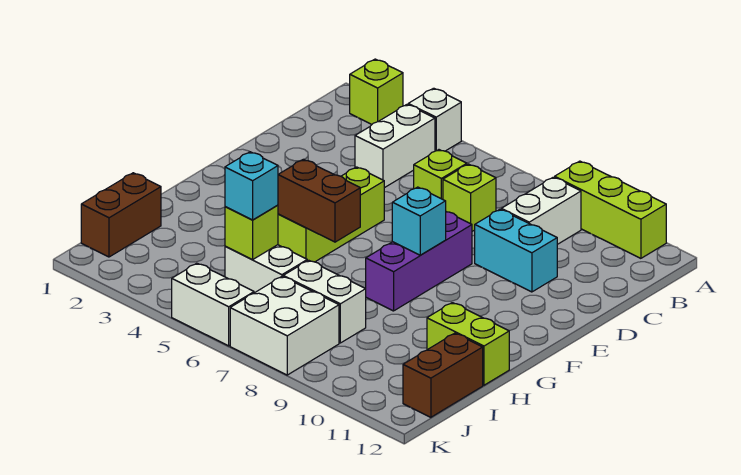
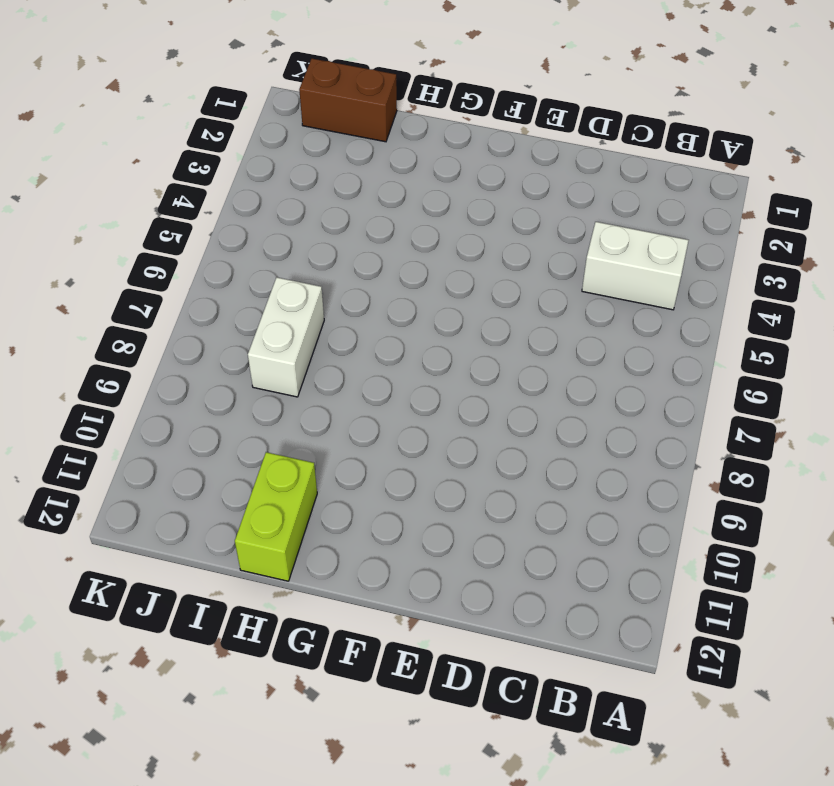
none -> lime brick A2 level 1
none -> white brick A4 level 1
none -> lime brick A9:A11 level 1

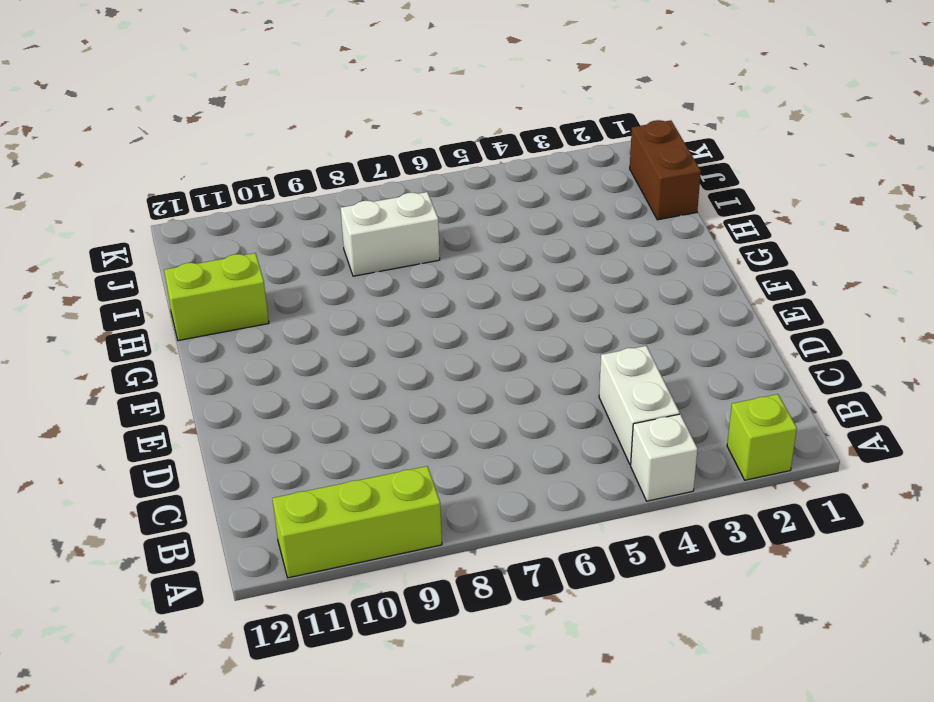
none -> white brick B9:C9 level 1
none -> lime brick C6 level 1
none -> lime brick C7 level 1

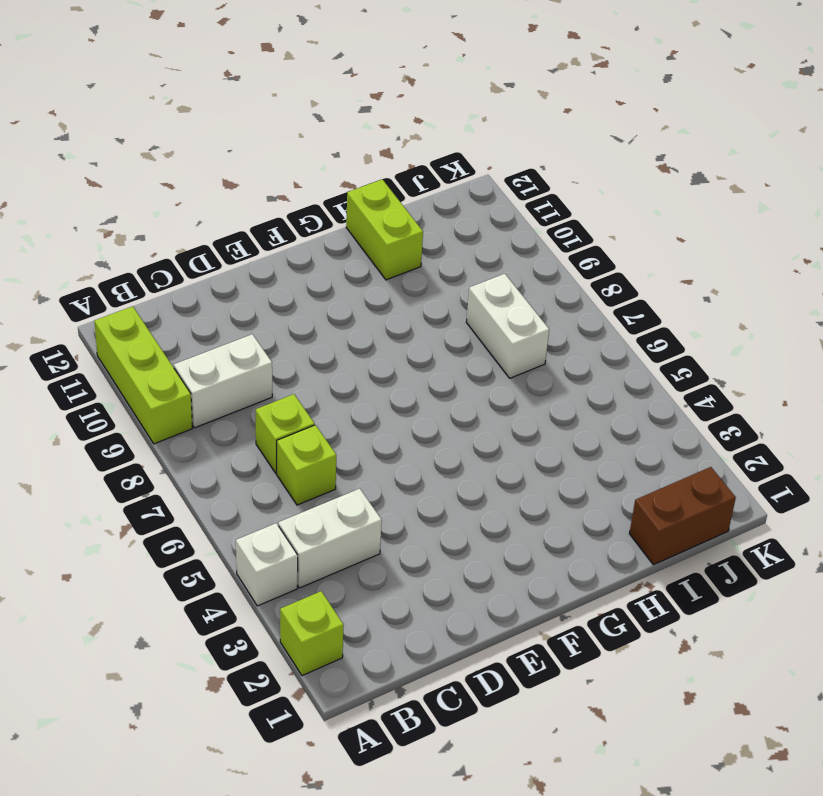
none -> cyan brick D9:D10 level 1
none -> lime brick E5:G5 level 1
none -> purple brick E8:G8 level 1

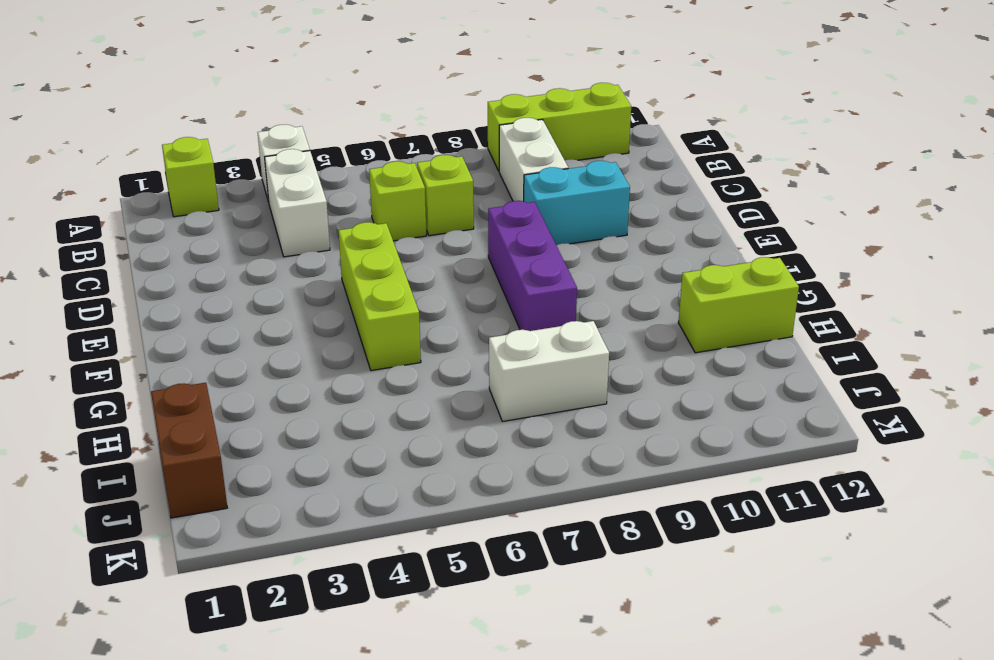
none -> white brick I5:I6 level 1
none -> brown brick I12:J12 level 1
none -> white brick J7:K8 level 1

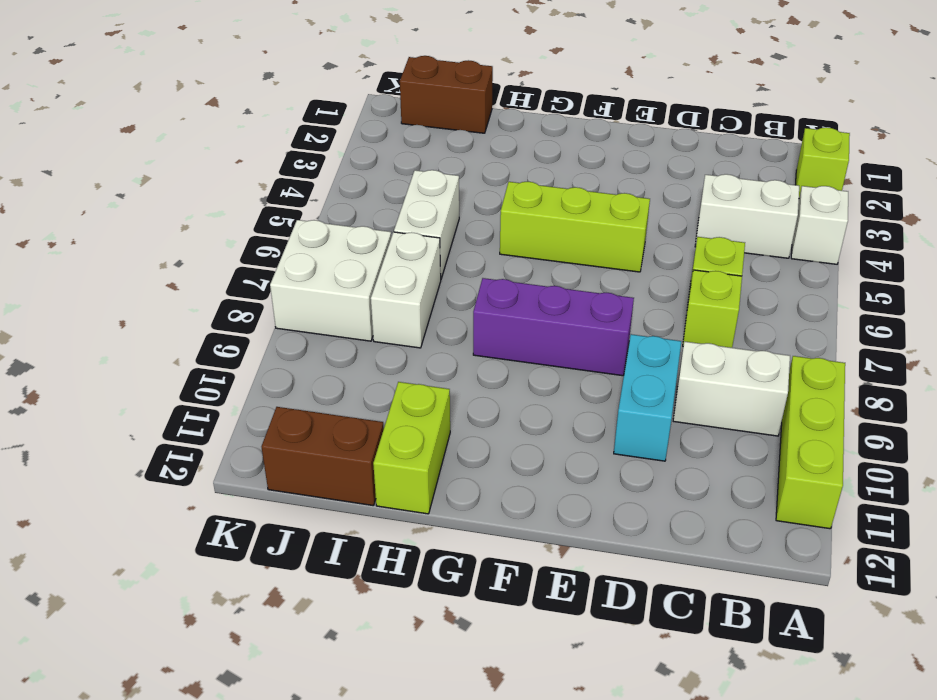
none -> white brick K5:K6 level 1
none -> cyan brick F8 level 2
none -> brown brick G5:G6 level 2

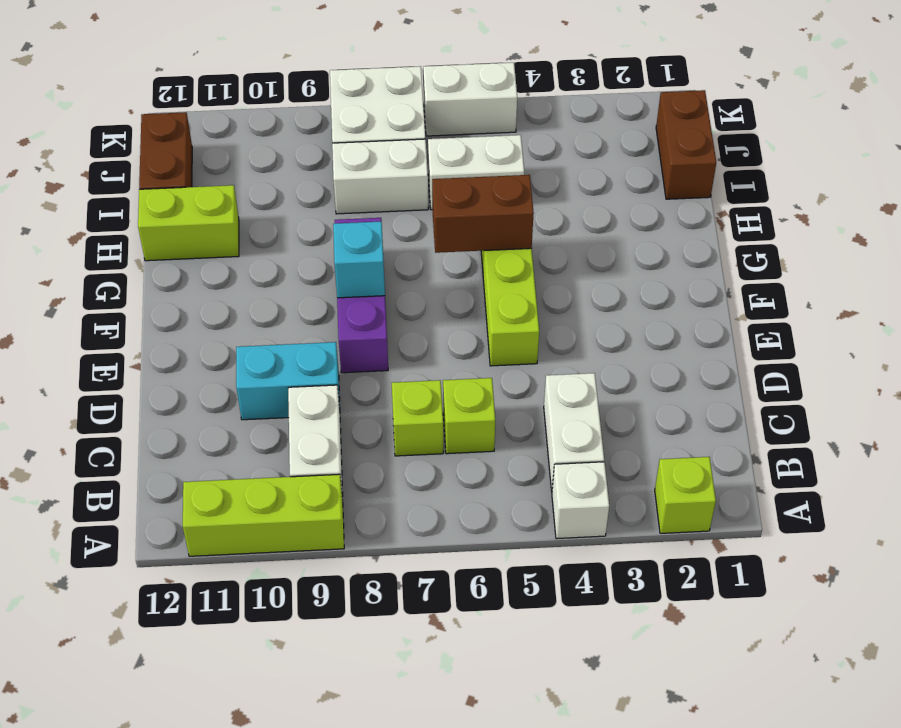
none -> lime brick I5 level 2
none -> cyan brick I5 level 3

